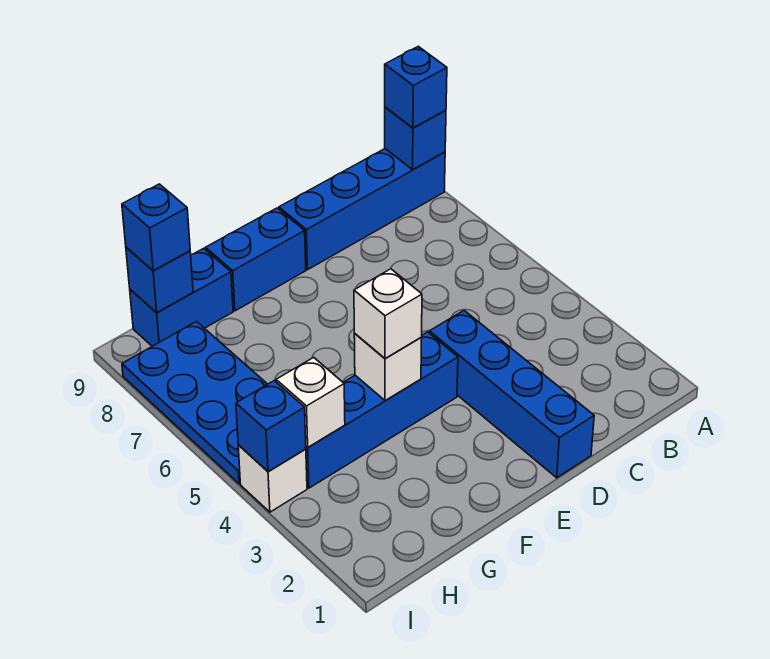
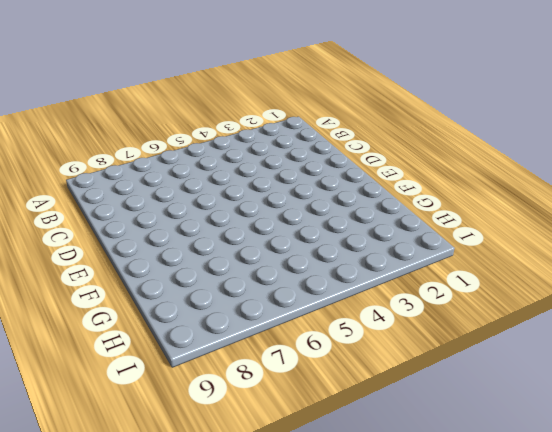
none -> blue brick A9:D9 level 1
none -> blue brick D1:D4 level 1
none -> blue brick E4:H4 level 1

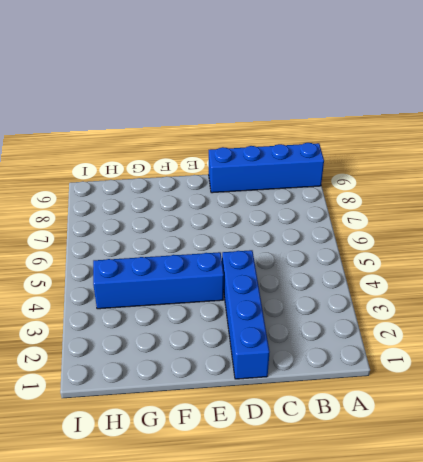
none -> blue brick E9:F9 level 1
none -> blue brick G9:H9 level 1
none -> blue plate H5:I8 level 1

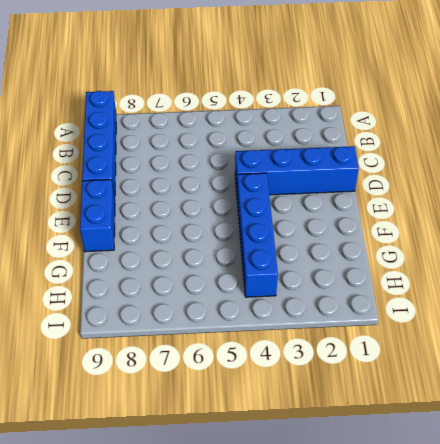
none -> blue brick G9:H9 level 1
none -> blue plate H5:I8 level 1
none -> white brick I4 level 1

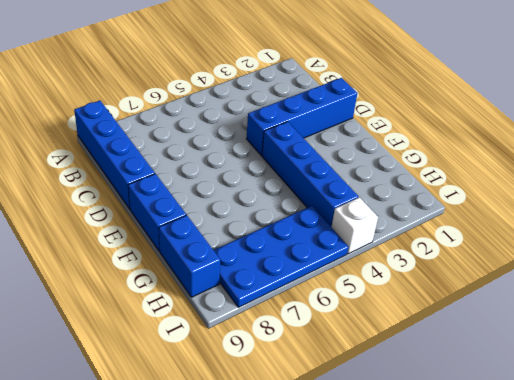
none -> blue brick A9 level 2
none -> white brick F4 level 2
none -> white brick H4 level 2

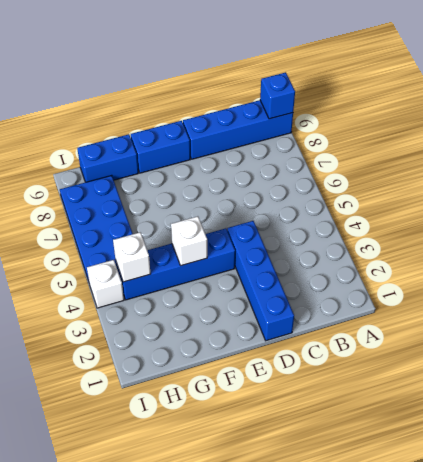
none -> blue brick H9 level 2
none -> blue brick I4 level 2
none -> blue brick A9 level 3

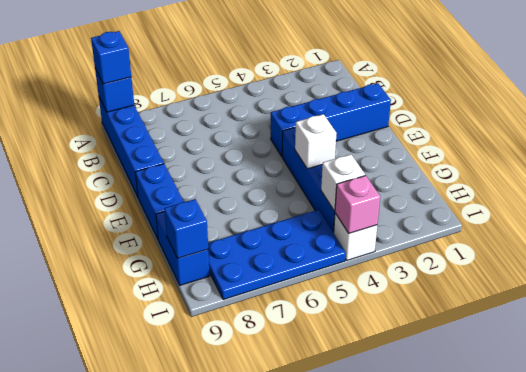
pink brick I4 level 2 -> blue brick I4 level 2
none -> white brick F4 level 3
none -> blue brick H9 level 3

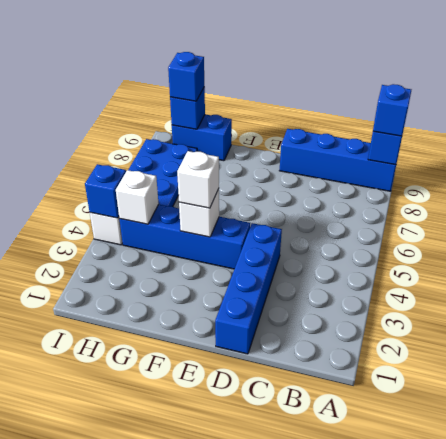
none -> blue brick E9:F9 level 1

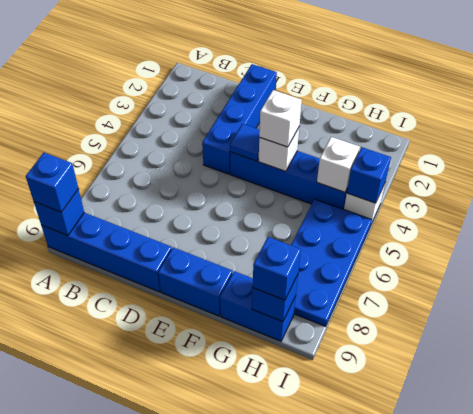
blue tile E4 level 2 -> none

